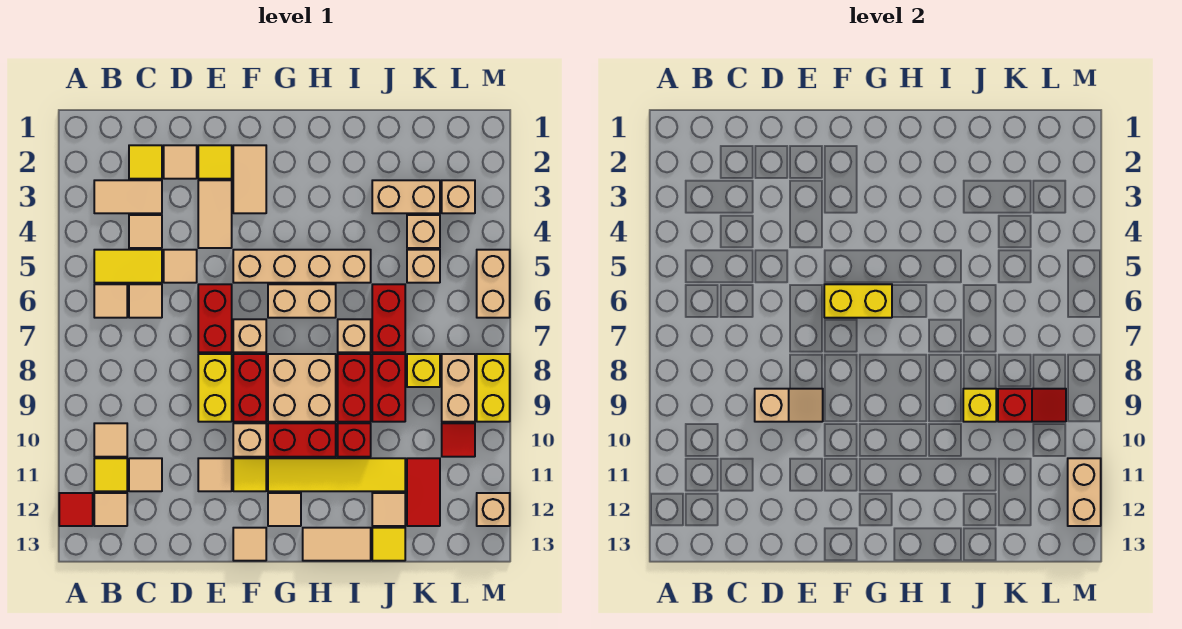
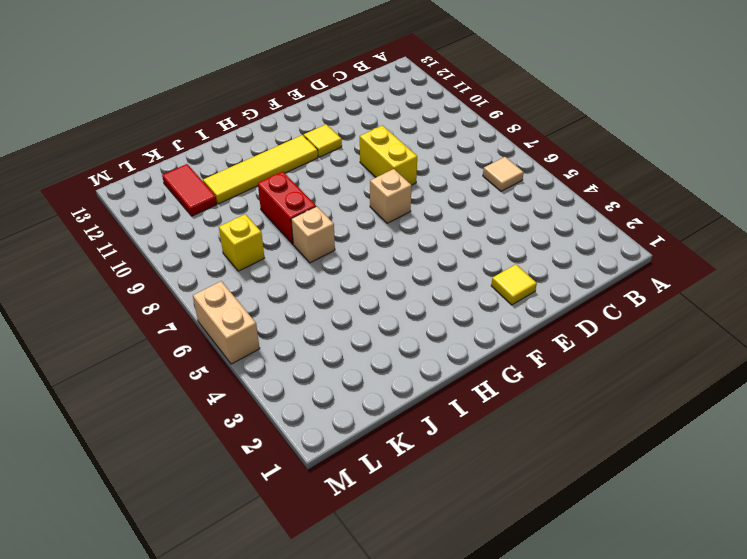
none -> red tile A12 level 1
none -> tan tile B3:C3 level 1
none -> yellow tile B5:C5 level 1
none -> tan tile B10 level 1

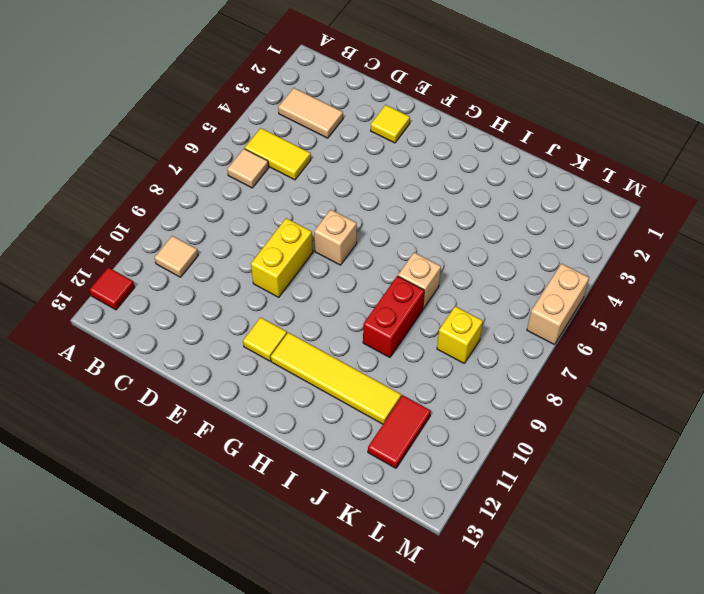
none -> yellow tile B11 level 1
none -> tan tile B12 level 1
none -> yellow tile C2 level 1
none -> tan tile C4 level 1

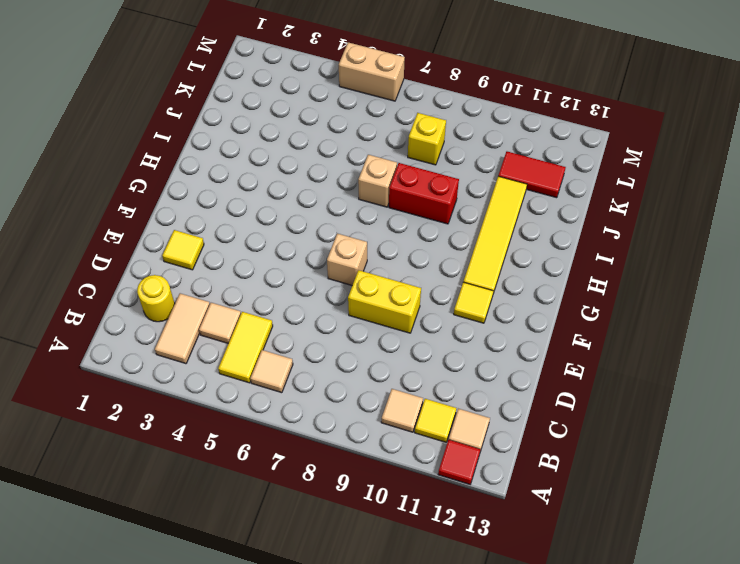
yellow round brick C2 level 1 -> yellow tile C2 level 1
none -> tan tile C6 level 1
none -> tan tile C11 level 1
none -> tan tile D2 level 1
none -> tan tile D5 level 1

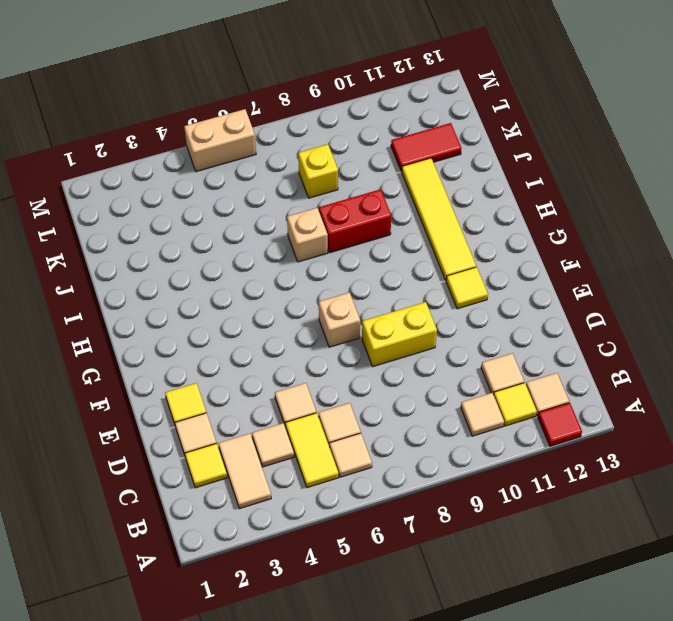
none -> tan tile E3:E4 level 1
none -> red brick E6:E7 level 1
none -> tan tile E11 level 1
none -> tan tile F2:F3 level 1

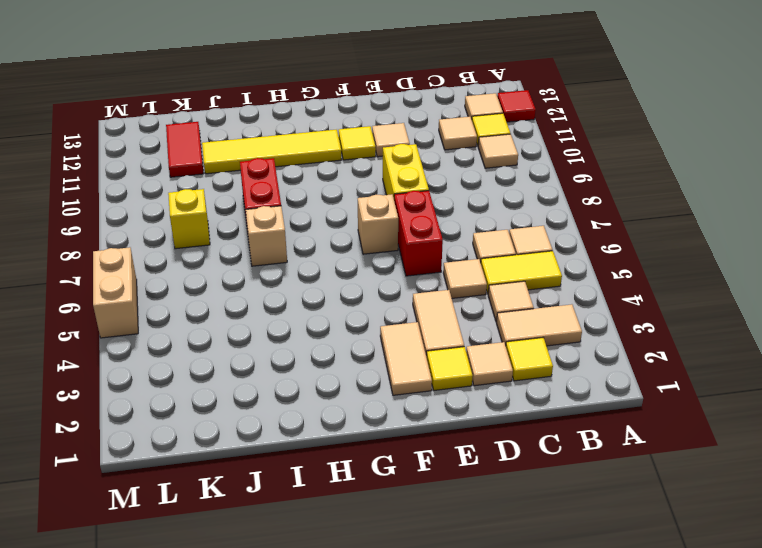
none -> tan brick F5:I5 level 1
none -> red brick F8:F9 level 1
none -> tan brick F10 level 1
none -> tan tile F13 level 1

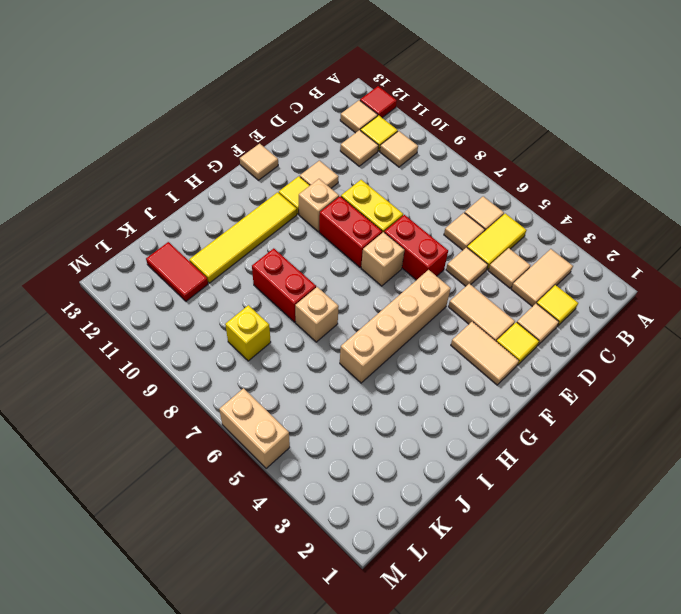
none -> tan brick G6:H6 level 1
none -> tan brick G8:H9 level 1
none -> red brick G10:H10 level 1
none -> tan tile G12 level 1

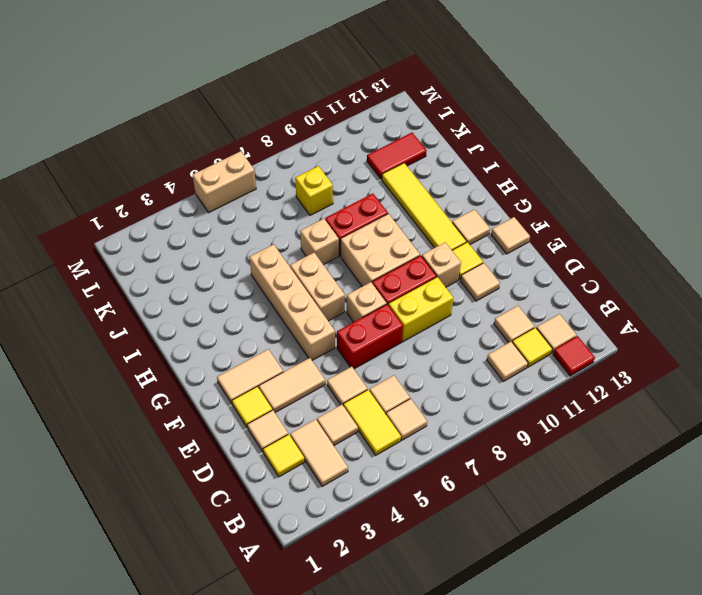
none -> red brick G10:H10 level 1
none -> tan tile H13:I13 level 1
none -> red brick I10 level 1
none -> tan brick J3:K3 level 1

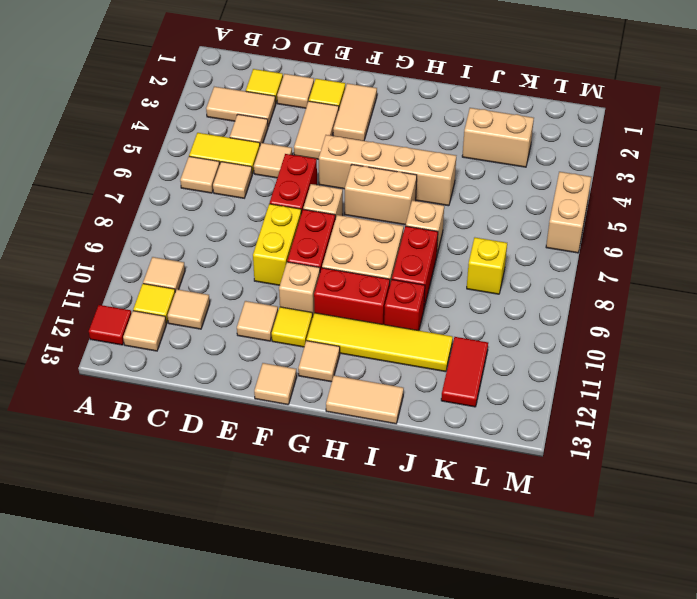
none -> red brick J6:J7 level 1
none -> red brick J8:J9 level 1
none -> tan tile J12 level 1
none -> yellow tile J13 level 1

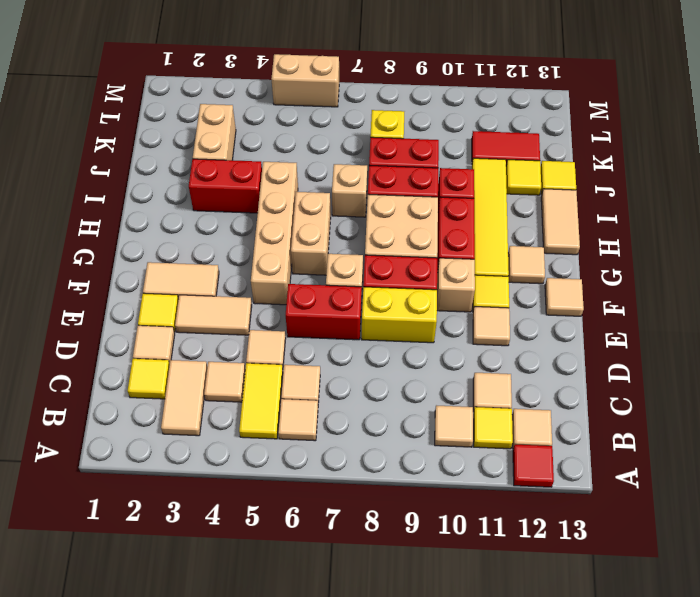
red brick I3:I4 level 1 -> red brick J6:J7 level 1
yellow tile J12 level 1 -> tan tile J12 level 1
none -> tan brick K4 level 1
none -> tan brick K5 level 1
none -> tan brick L3 level 1
none -> tan brick L8:L9 level 1

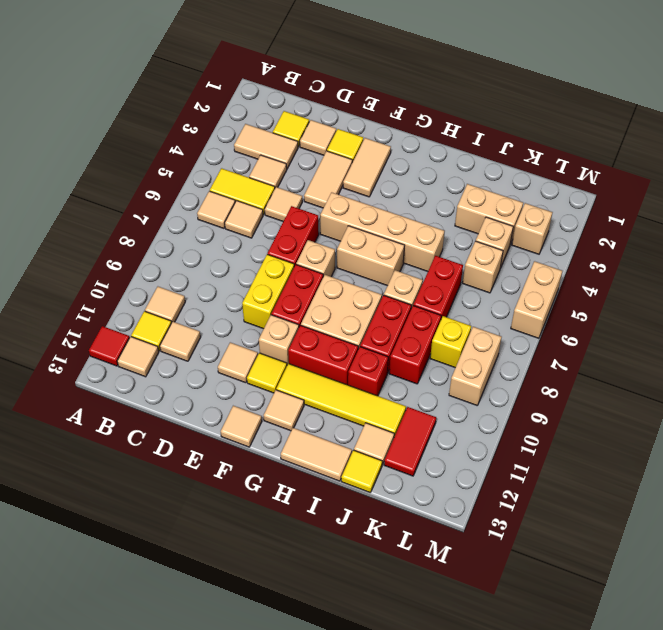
none -> red tile L10 level 1
none -> yellow brick M8:M9 level 1
none -> tan brick M12 level 1
none -> tan slope D9:E9 level 2 top D

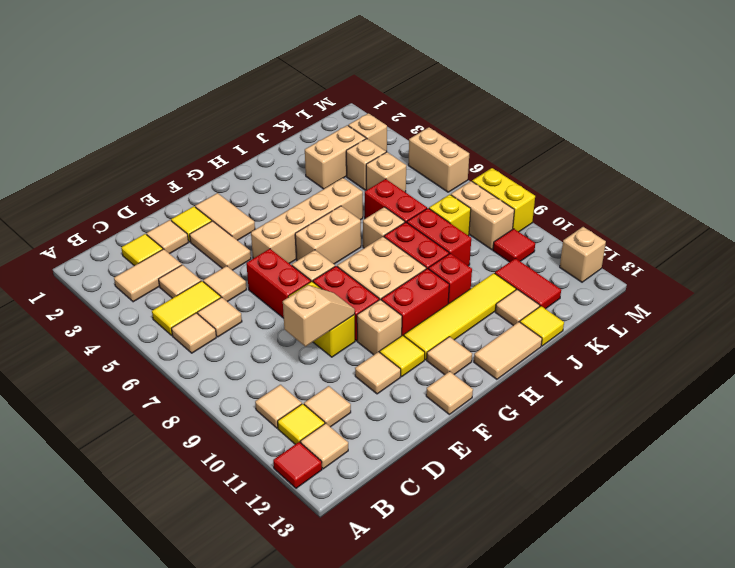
none -> yellow brick F6:G6 level 2
none -> yellow brick J9 level 2
none -> red slope K9:L9 level 2 top K
none -> tan brick M11:M12 level 2

